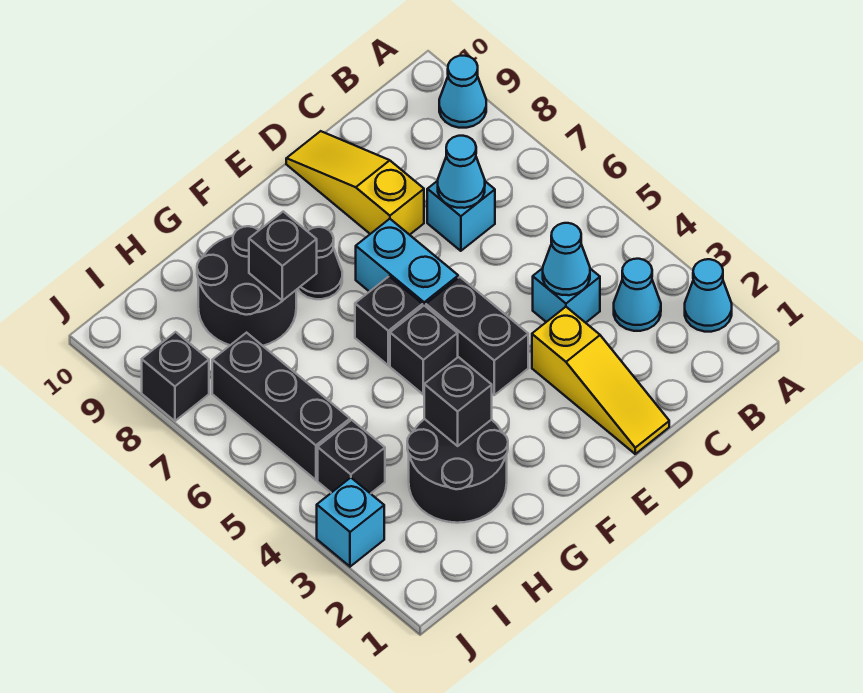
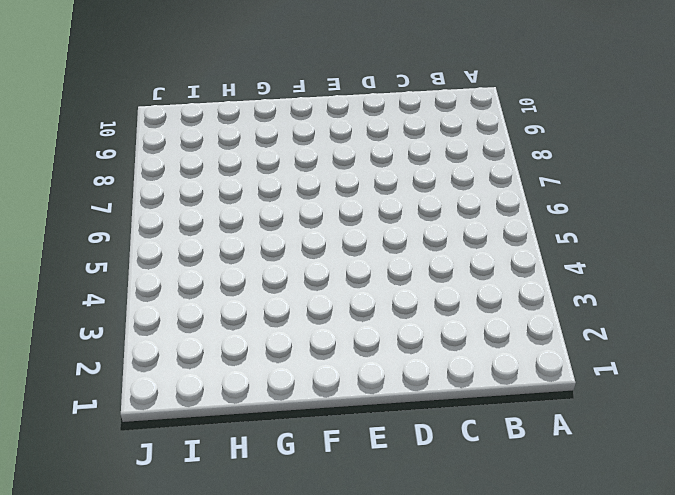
none -> cyan cone A2 level 1
none -> cyan cone A9 level 1
none -> cyan cone B3 level 1

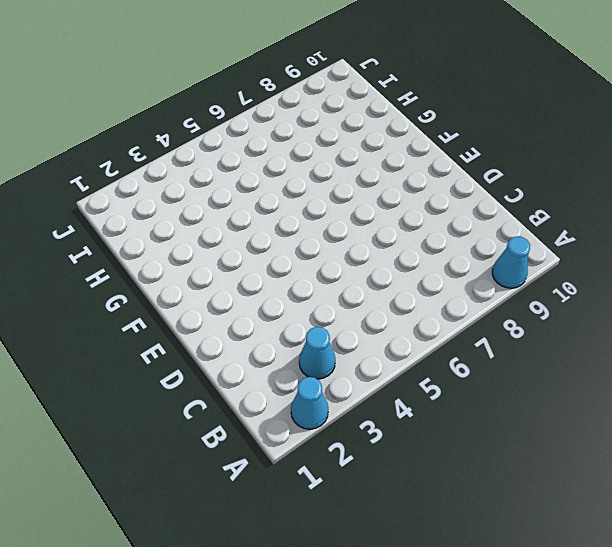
none -> cyan brick C4 level 1
none -> cyan brick C7 level 1
none -> yellow slope D1:D3 level 1 top 3

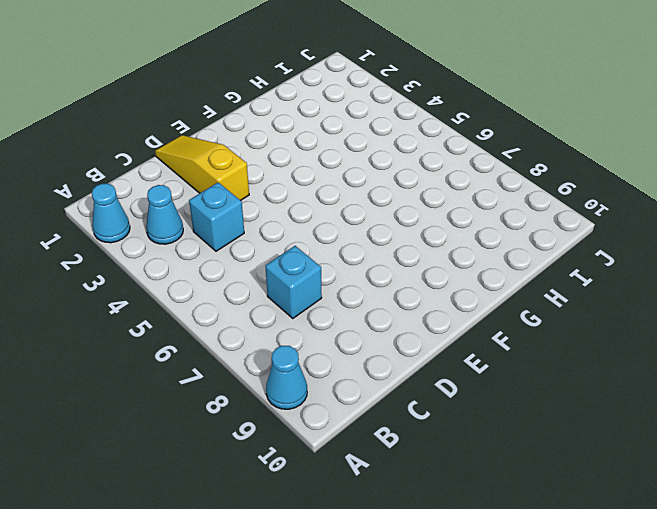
none -> yellow slope D8:D10 level 1 top 8
none -> black brick E4:E5 level 1
none -> cyan brick E6:E7 level 1

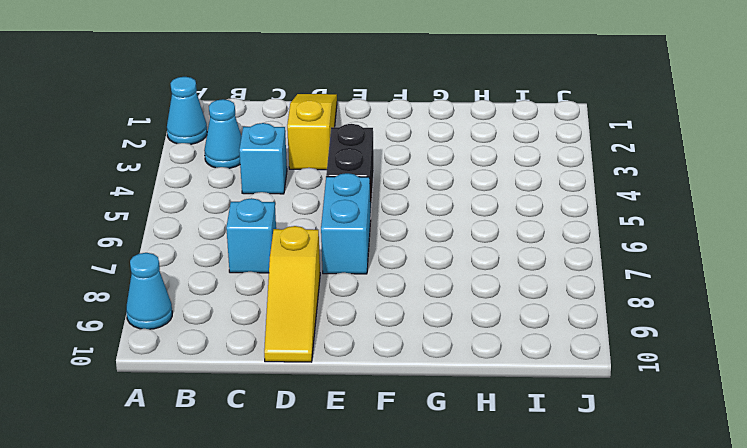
none -> black brick F5 level 1
none -> black brick F6 level 1
none -> black cone F8 level 1

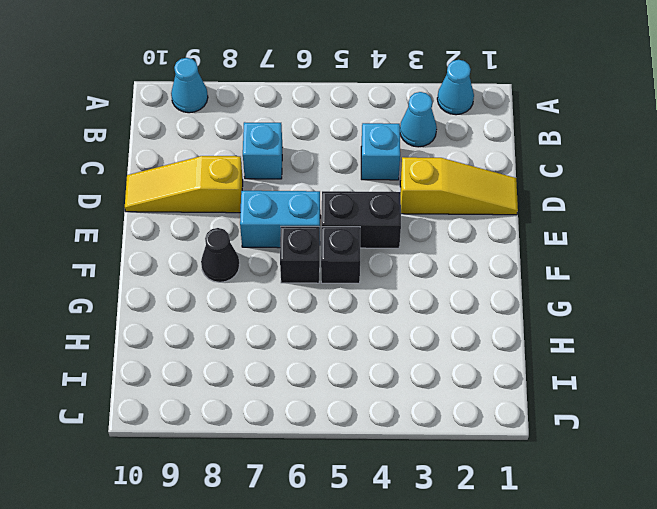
none -> black round brick G2:H3 level 1
none -> black round brick G8:H9 level 1
none -> black brick I4 level 1

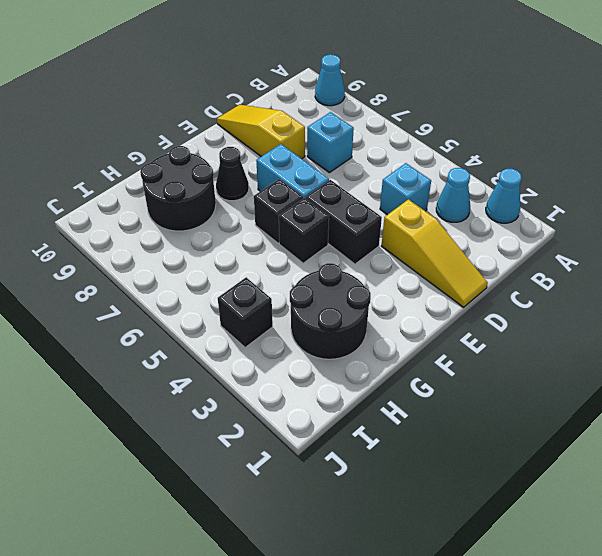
none -> black brick I5:I7 level 1
none -> cyan brick J3 level 1
none -> black brick J8 level 1

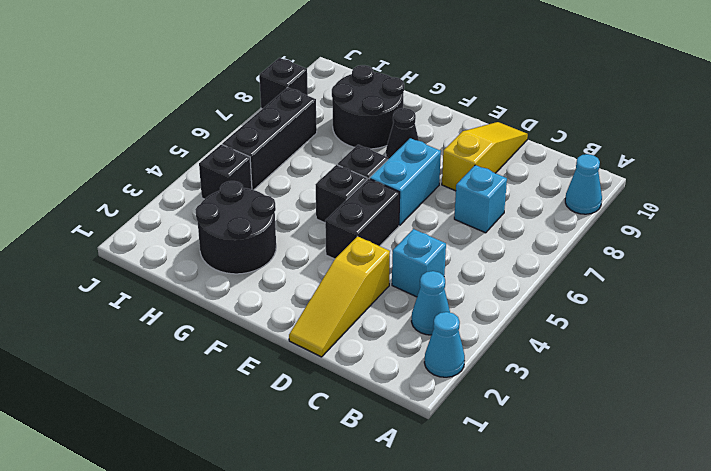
none -> cyan brick J3 level 1
none -> cyan cone C4 level 2
none -> cyan cone C7 level 2

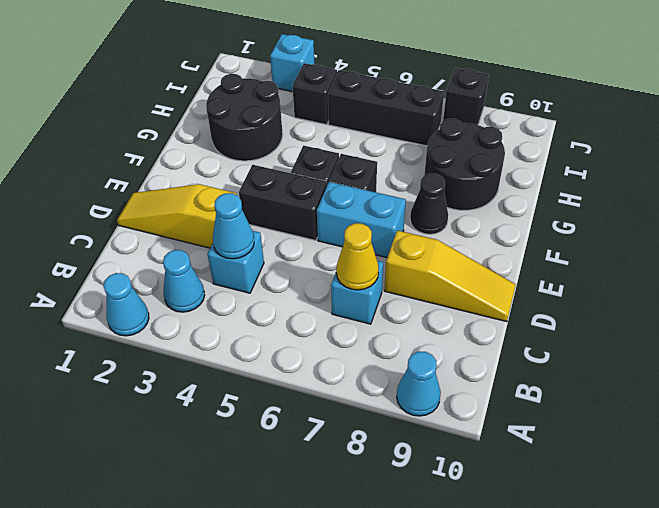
yellow cone C7 level 2 -> cyan cone C7 level 2
none -> black brick G3 level 2
none -> black brick G8 level 2

